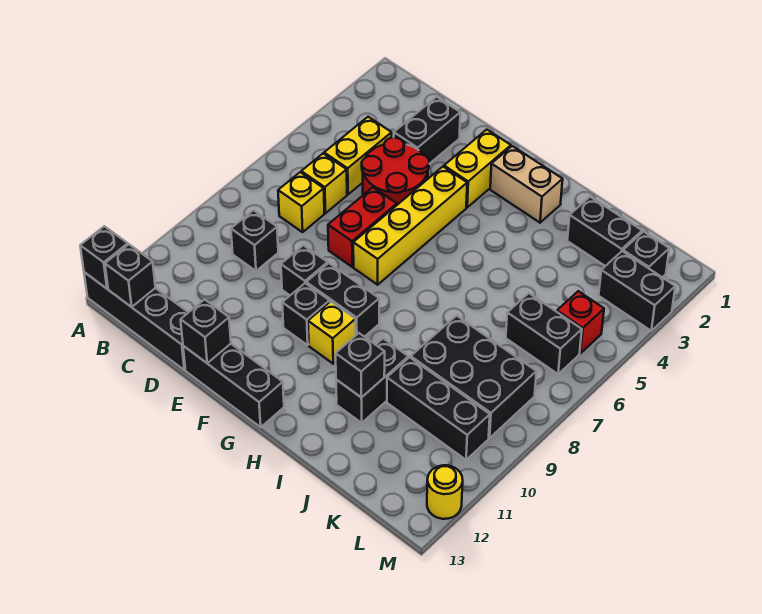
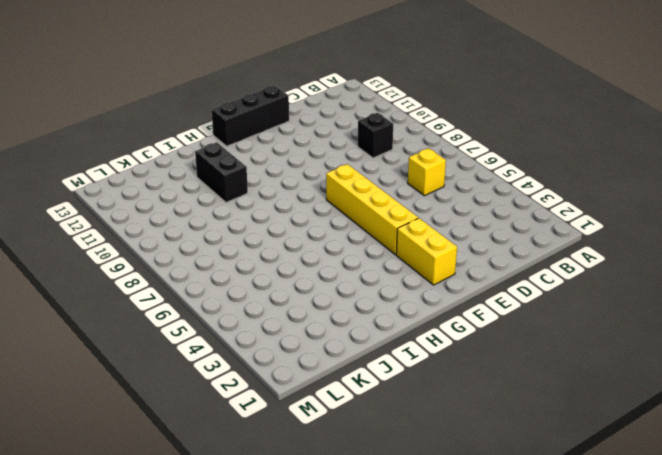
none -> black brick A13:D13 level 1
none -> yellow brick C4:C5 level 1
none -> yellow brick C7 level 1

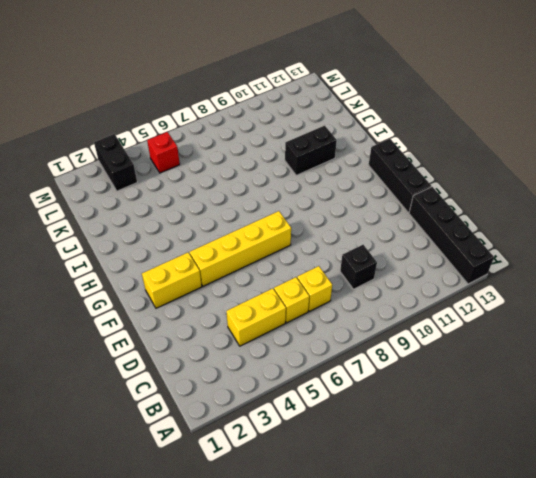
none -> black brick D2:D3 level 1
none -> red round brick D4:E5 level 1
none -> red brick E6:E7 level 1

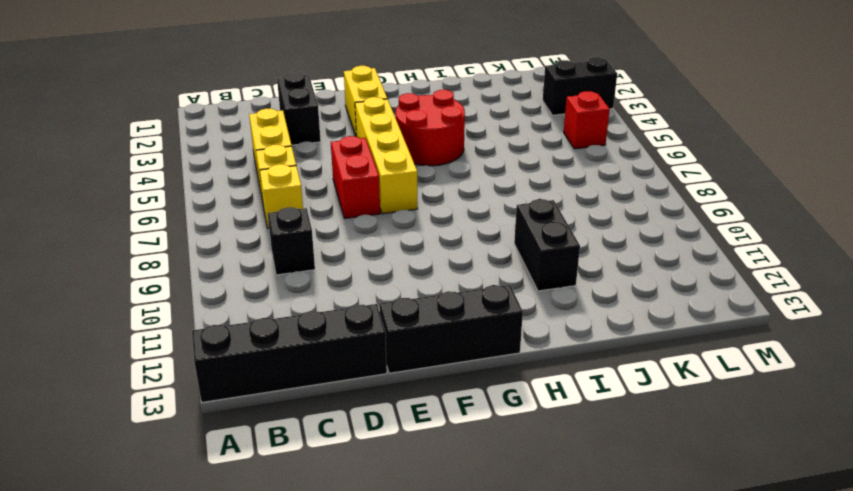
red round brick G4:H5 level 1 -> red round brick D4:E5 level 1
none -> black brick E9 level 1
none -> black brick F9:G9 level 1
none -> black brick F10 level 1

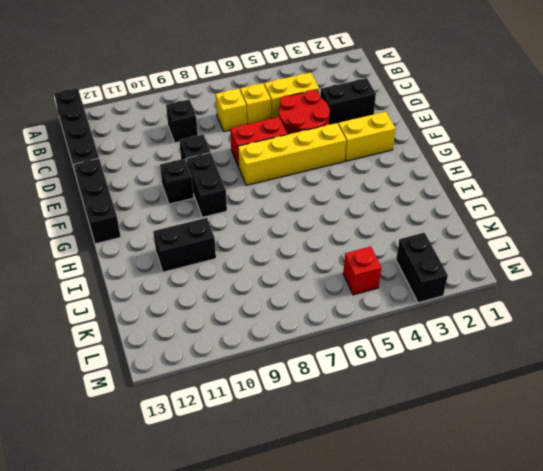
none -> tan brick G2:H2 level 1
none -> yellow brick G10 level 1
none -> black brick J2:K2 level 1

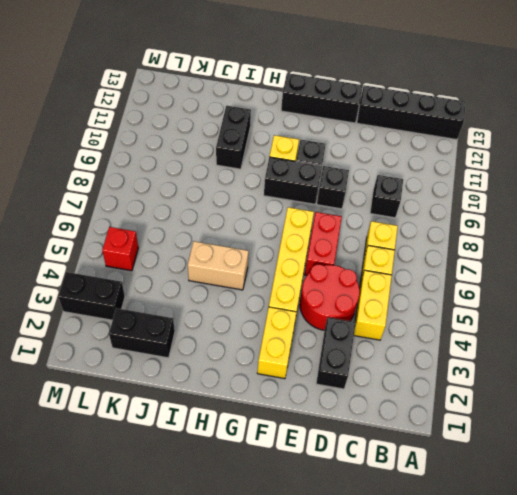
tan brick H5:I5 level 1 -> tan brick G2:H2 level 1
none -> black brick J8:L9 level 1
none -> black brick J10:L10 level 1
none -> black brick K6:L6 level 1

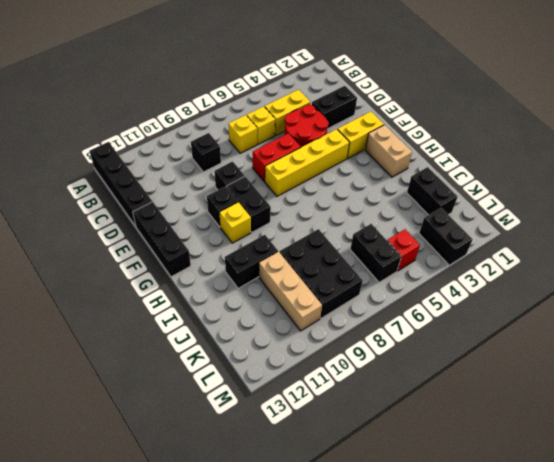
tan brick J10:L10 level 1 -> black brick J10:L10 level 1
none -> black brick L2 level 1
none -> yellow round brick M12 level 1
none -> black brick A13 level 2

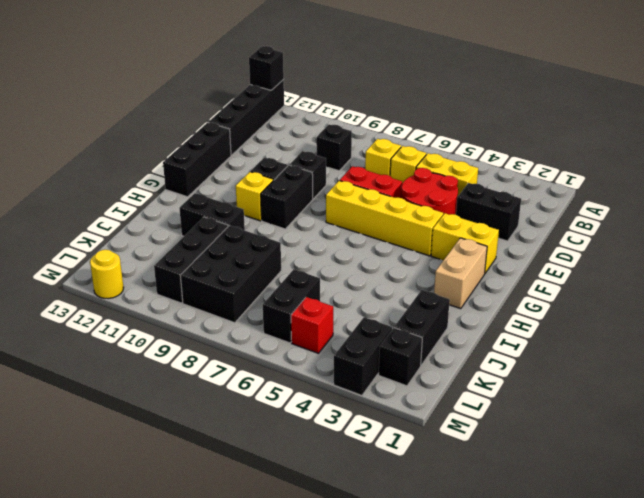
none -> black brick B13 level 2
none -> black brick E13 level 2
none -> black brick I11 level 2

